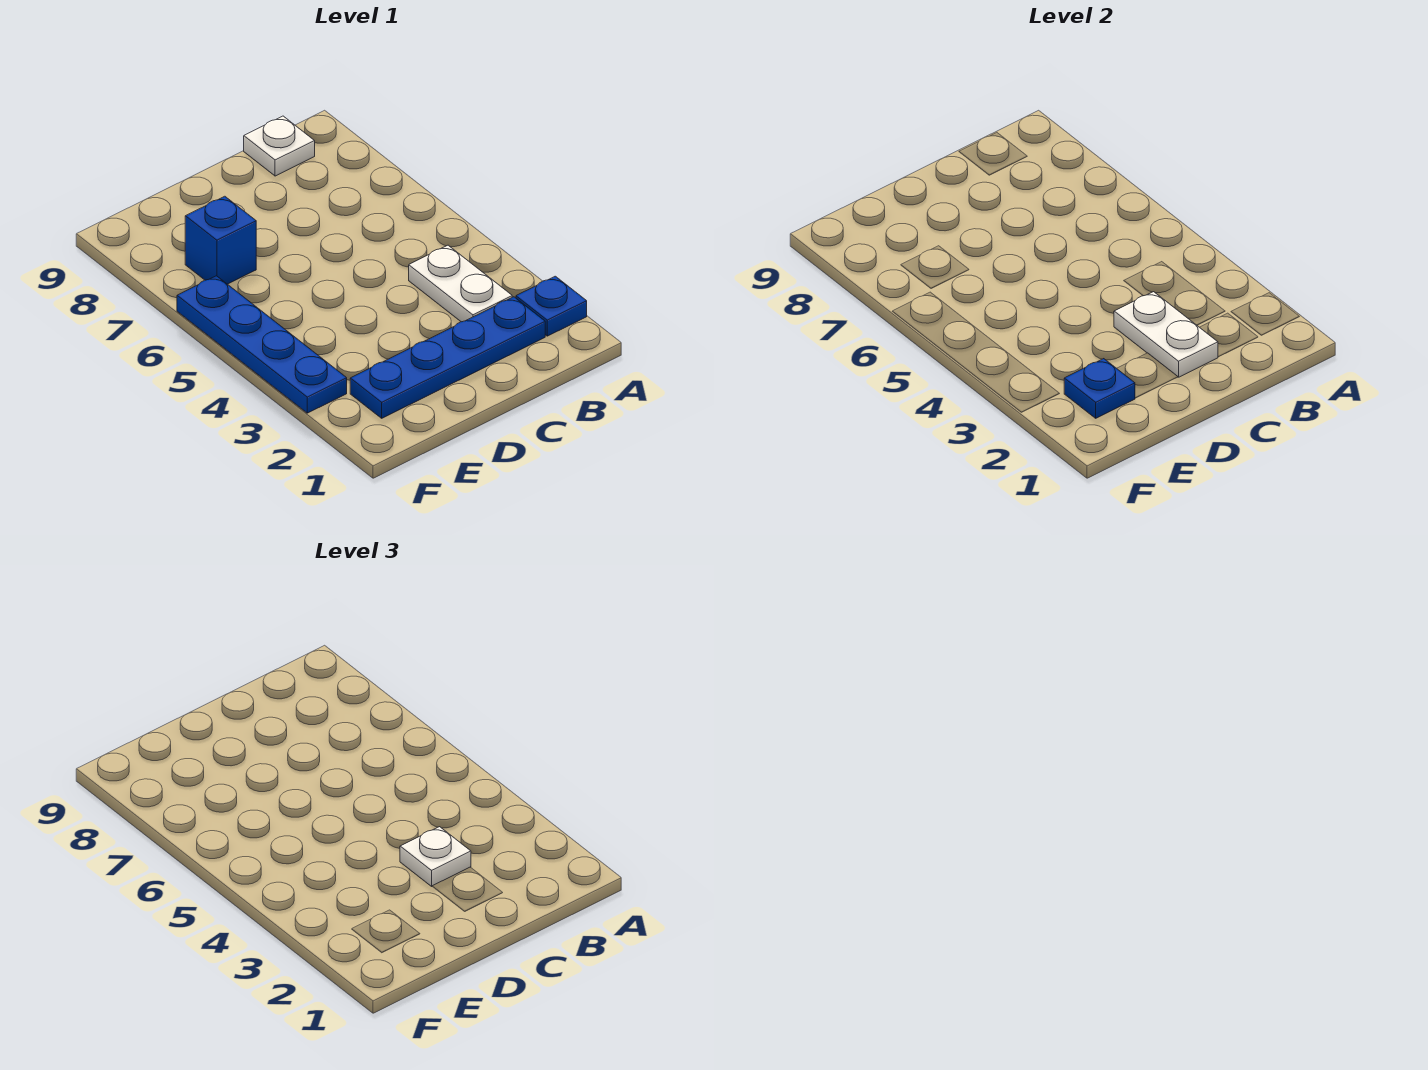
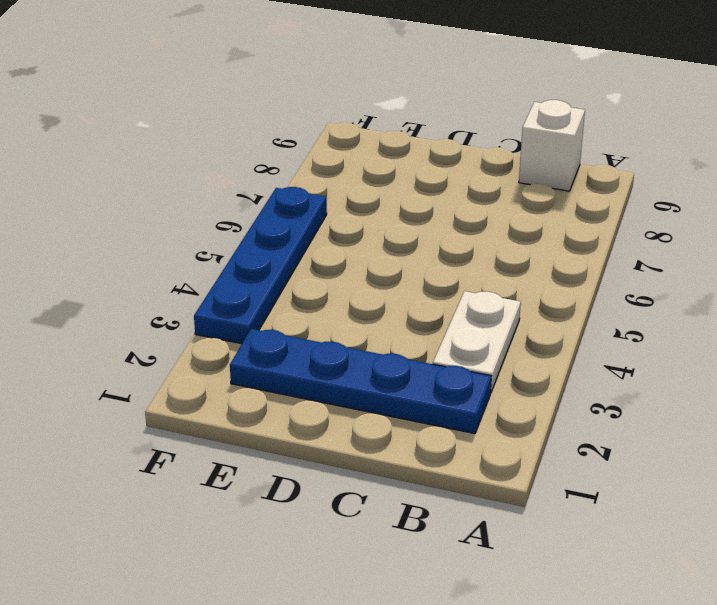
white brick B9 level 1 -> white plate B9 level 1
none -> blue plate A2 level 1
none -> blue brick E7 level 1

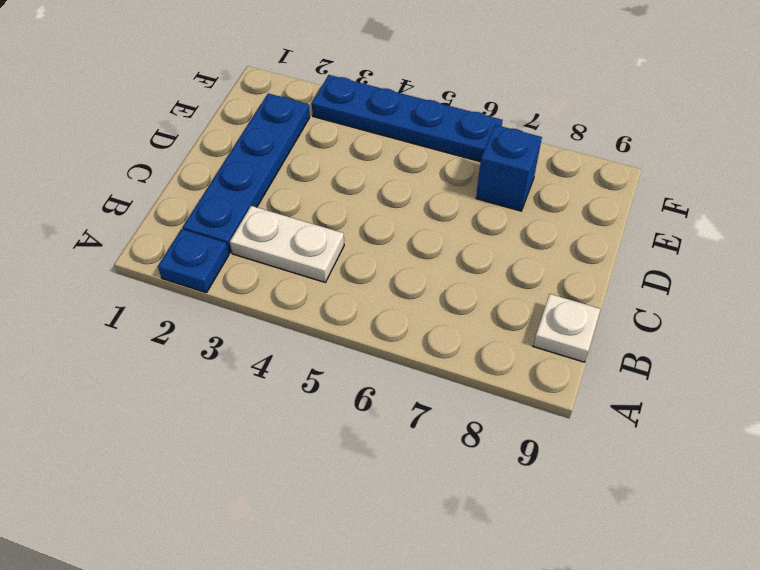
none -> white plate C2:C3 level 2
none -> blue plate E2 level 2

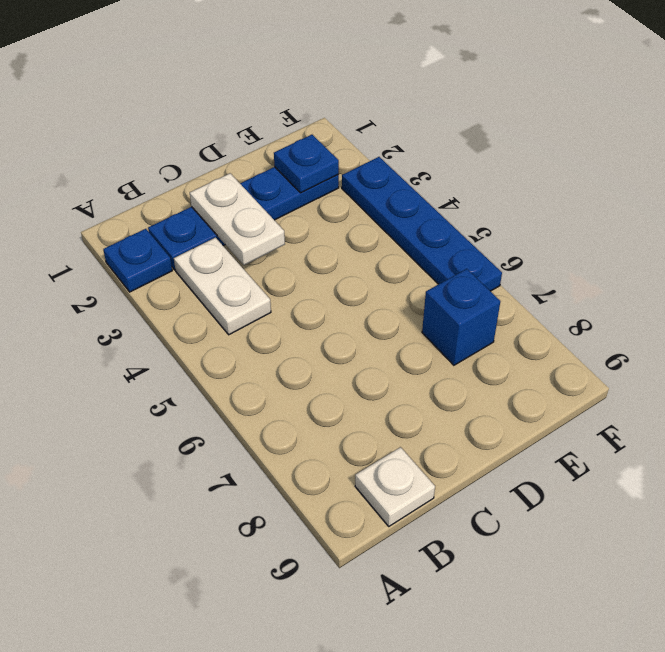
none -> white plate C3 level 3

